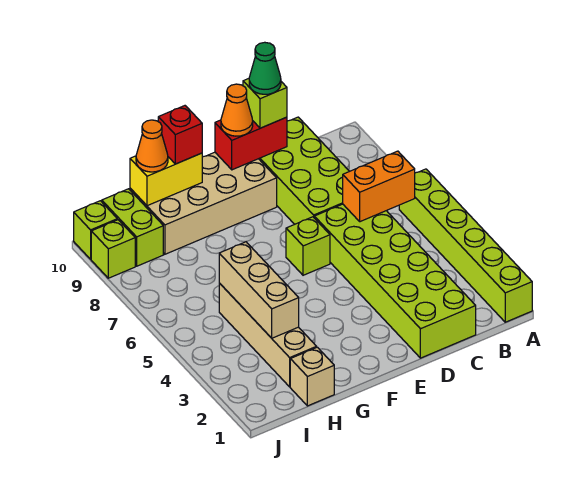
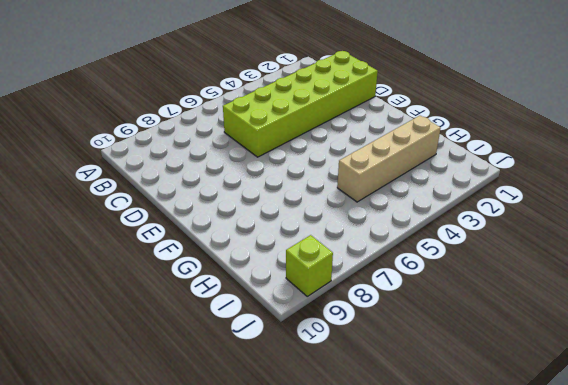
none -> lime brick A1:A6 level 1
none -> lime brick C7:D10 level 1
none -> lime brick E6 level 1

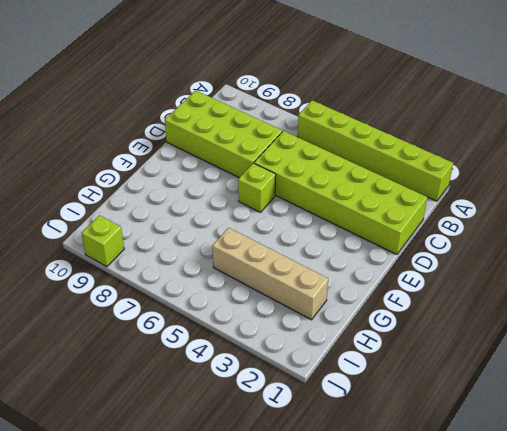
none -> tan brick E9:H10 level 1
none -> tan brick H1 level 1
none -> lime brick I9:I10 level 1

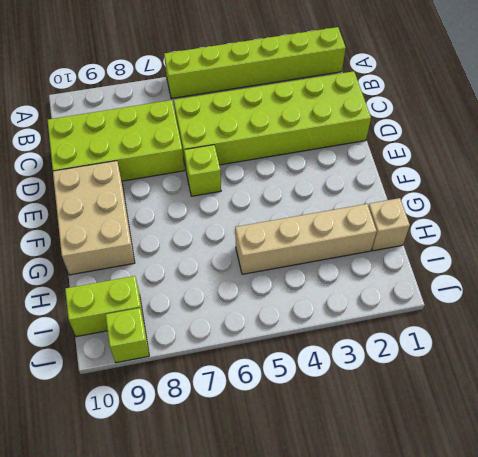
tan brick E9:G10 level 1 -> tan brick E9:H10 level 1
none -> lime brick J10 level 1
none -> orange brick B6:C6 level 2
none -> red brick D10:E10 level 2

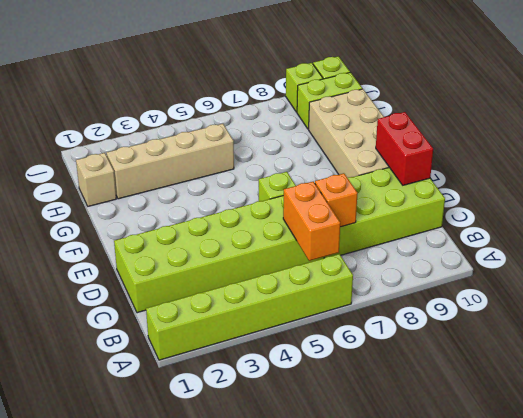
orange brick C7 level 2 -> none
none -> yellow brick G10:H10 level 2
none -> tan brick H3:H5 level 2
none -> lime brick D10 level 3

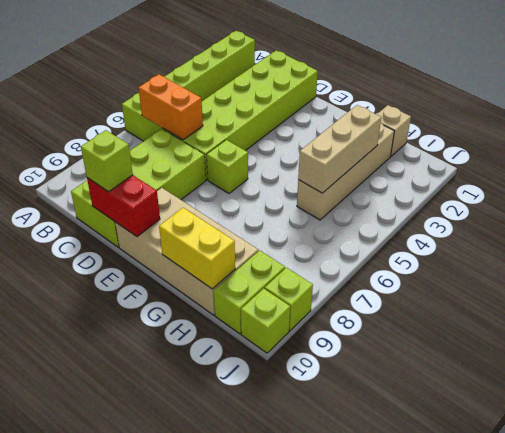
none -> orange cone E10 level 3
none -> red brick G10 level 3
none -> orange cone H10 level 3

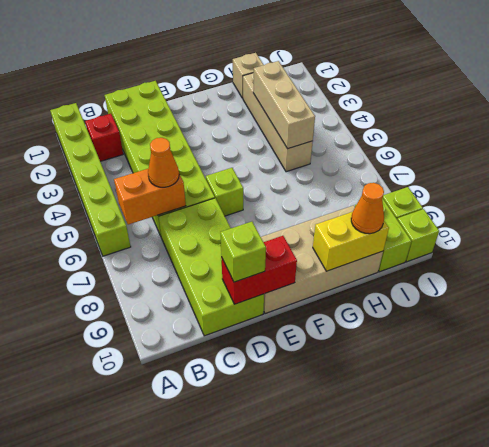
red brick B2 level 1 -> red brick G10 level 3
orange cone C6 level 3 -> orange cone E10 level 3
none -> green cone D10 level 4

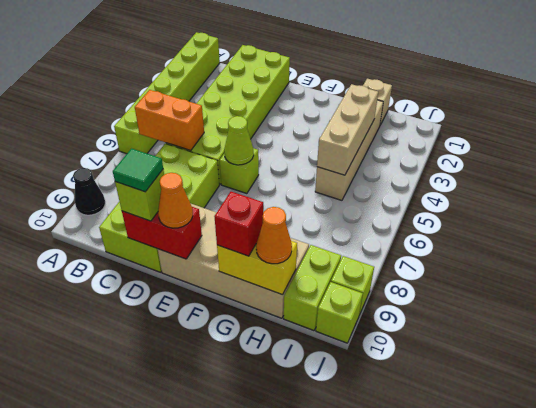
black cone A9 level 1 -> none
green tile D10 level 4 -> green cone D10 level 4
lime cone E6 level 2 -> none

